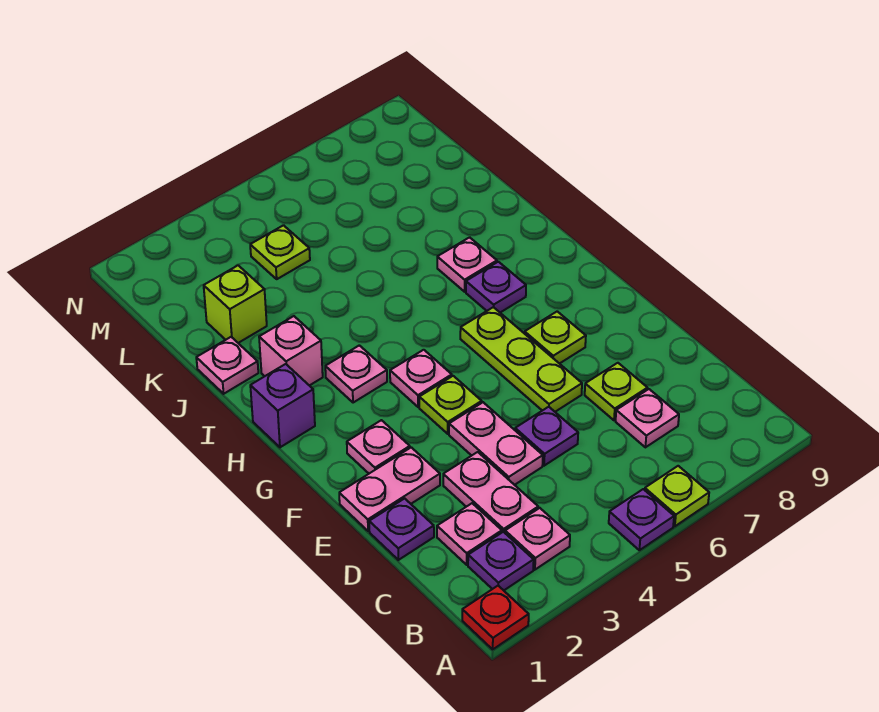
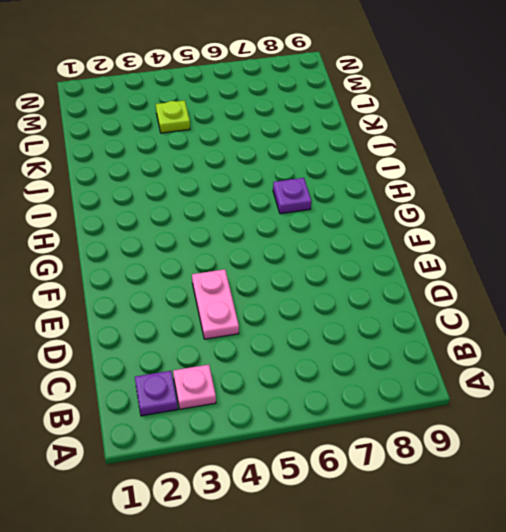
none -> red plate A1 level 1
none -> purple plate A5 level 1
none -> lime plate A6 level 1

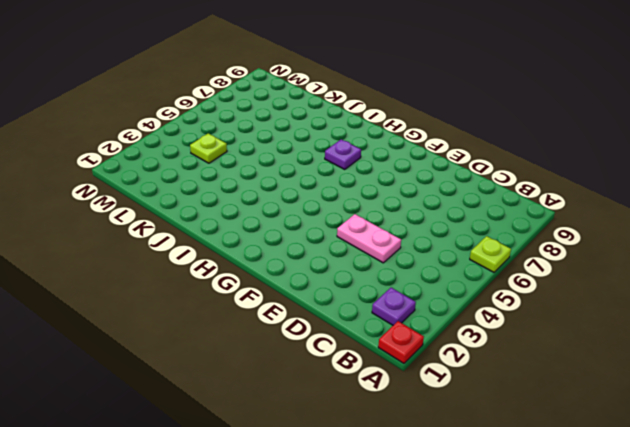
none -> purple plate A5 level 1
none -> pink plate B3 level 1
none -> pink plate C2 level 1

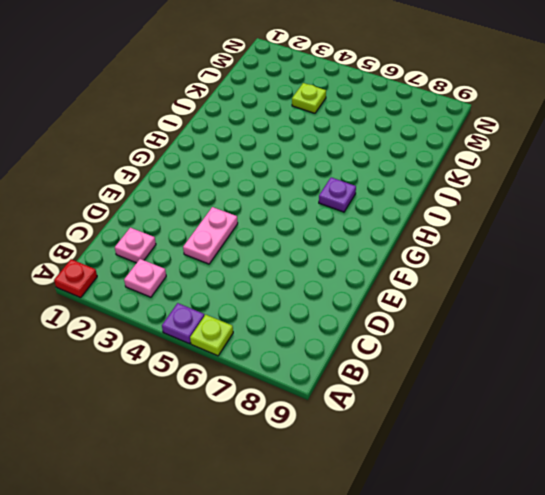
none -> purple plate B2 level 1
none -> pink plate C3:D3 level 1
none -> pink plate C7 level 1

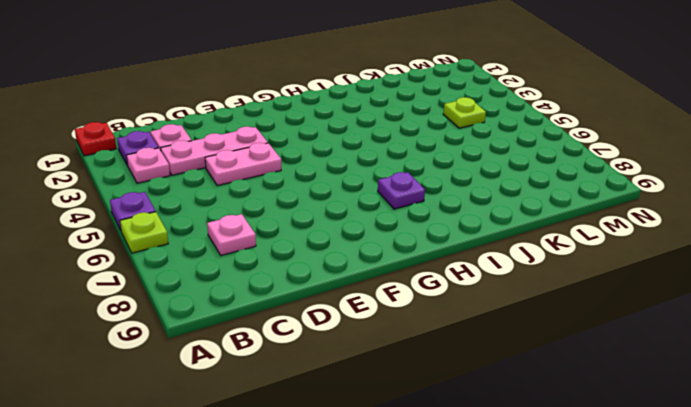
pink plate C3:E3 level 1 -> pink plate C3:D3 level 1
none -> purple plate D1 level 1
none -> purple plate D5 level 1
none -> lime plate D7 level 1

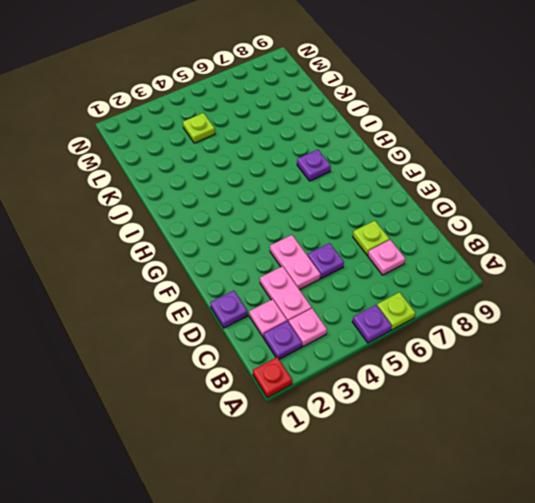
none -> pink plate E1:E2 level 1
none -> lime plate E6:G6 level 1
none -> pink plate F2 level 1

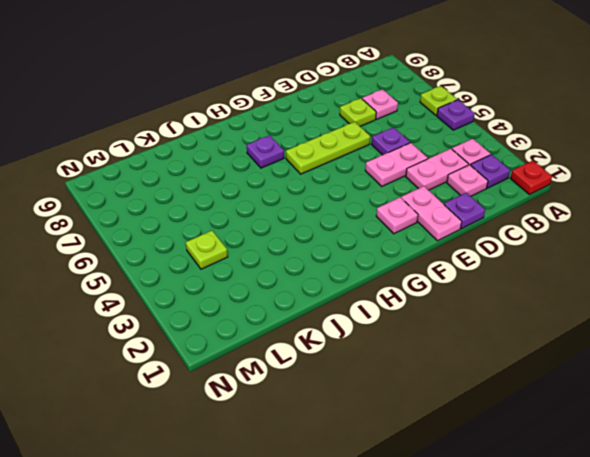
none -> lime plate F4 level 1
none -> lime plate F7 level 1
none -> pink plate G4 level 1

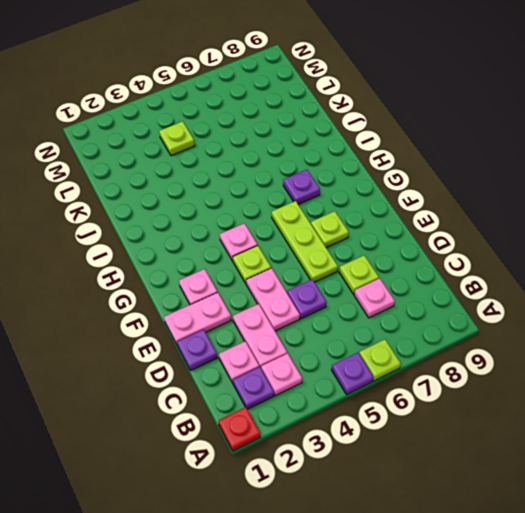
none -> purple brick H1 level 1
none -> pink plate H3 level 1
none -> pink brick I2 level 1

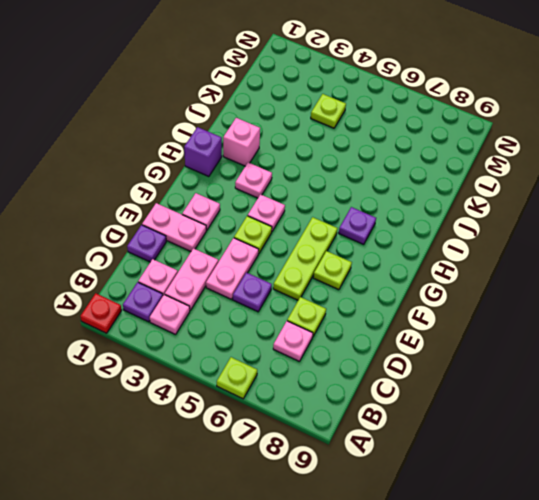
none -> purple plate A5 level 1
none -> pink plate I7 level 1
none -> pink plate J1 level 1

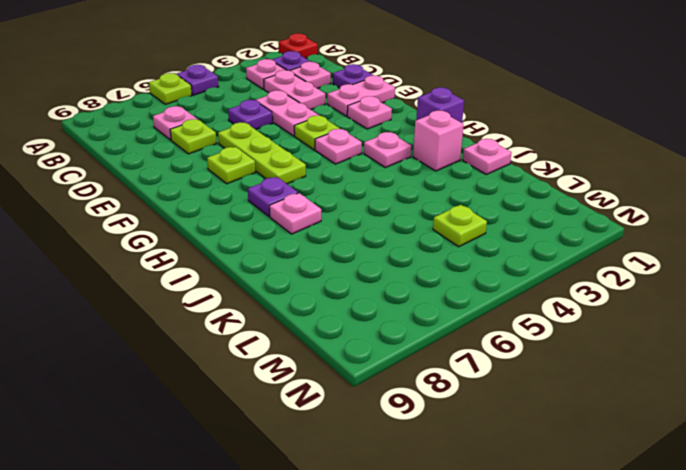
none -> lime brick K2 level 1

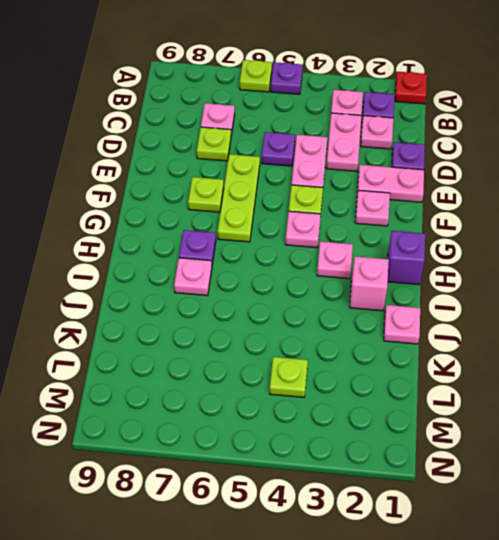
none -> lime brick K2 level 1

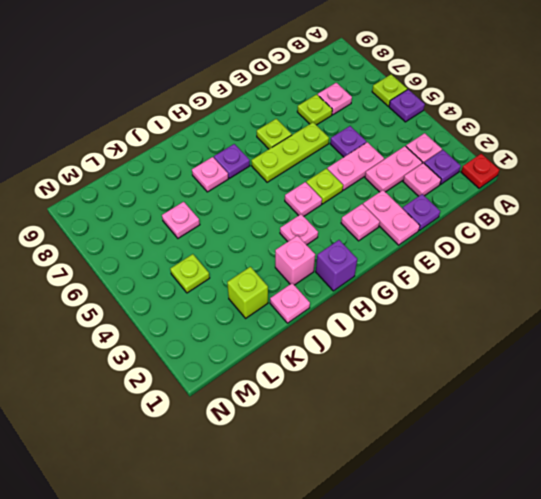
pink plate K6 level 1 -> none

